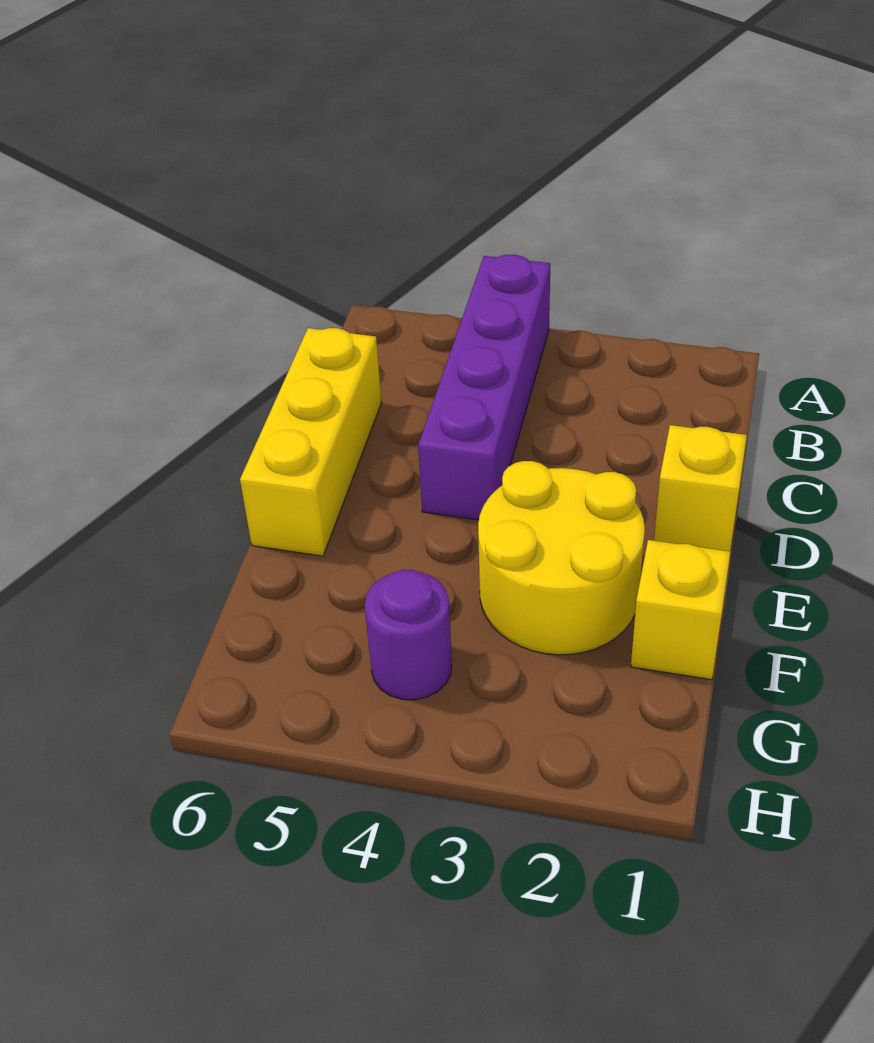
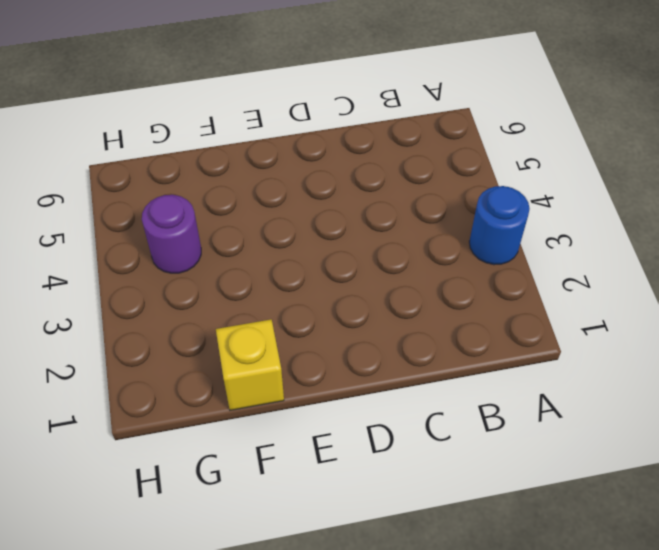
blue round brick A3 level 1 -> none
none -> purple brick A4:D4 level 1
none -> yellow brick C6:E6 level 1

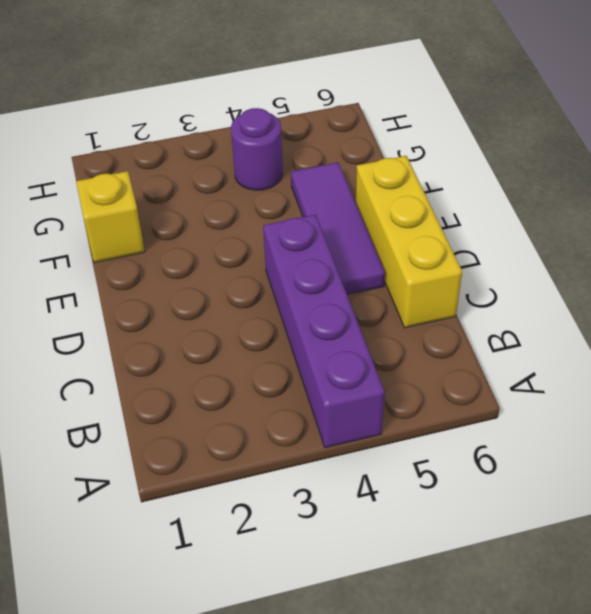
purple tile D5:F5 level 1 -> none
none -> yellow brick D1 level 1
none -> yellow round brick E2:F3 level 1

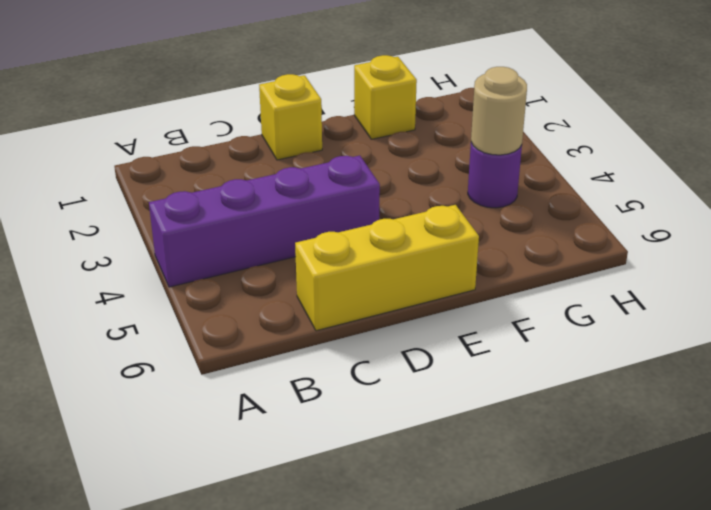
tan round brick G4 level 2 -> none
none -> yellow round brick E2:F3 level 1

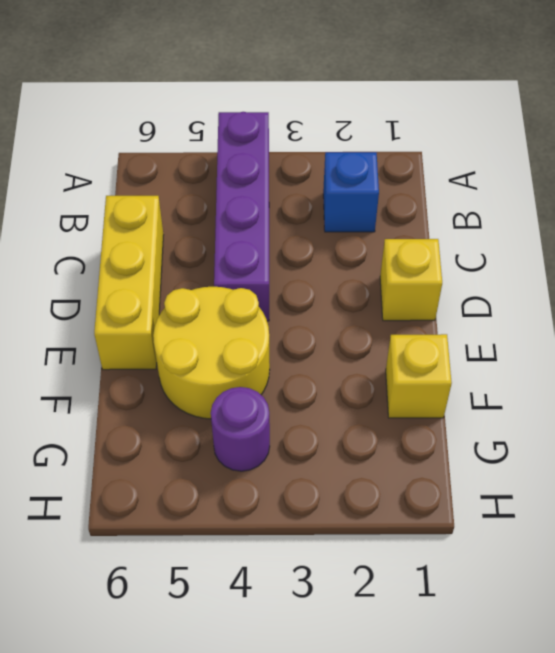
blue brick B2 level 1 -> none
yellow round brick E4:F5 level 1 -> yellow round brick E2:F3 level 1

